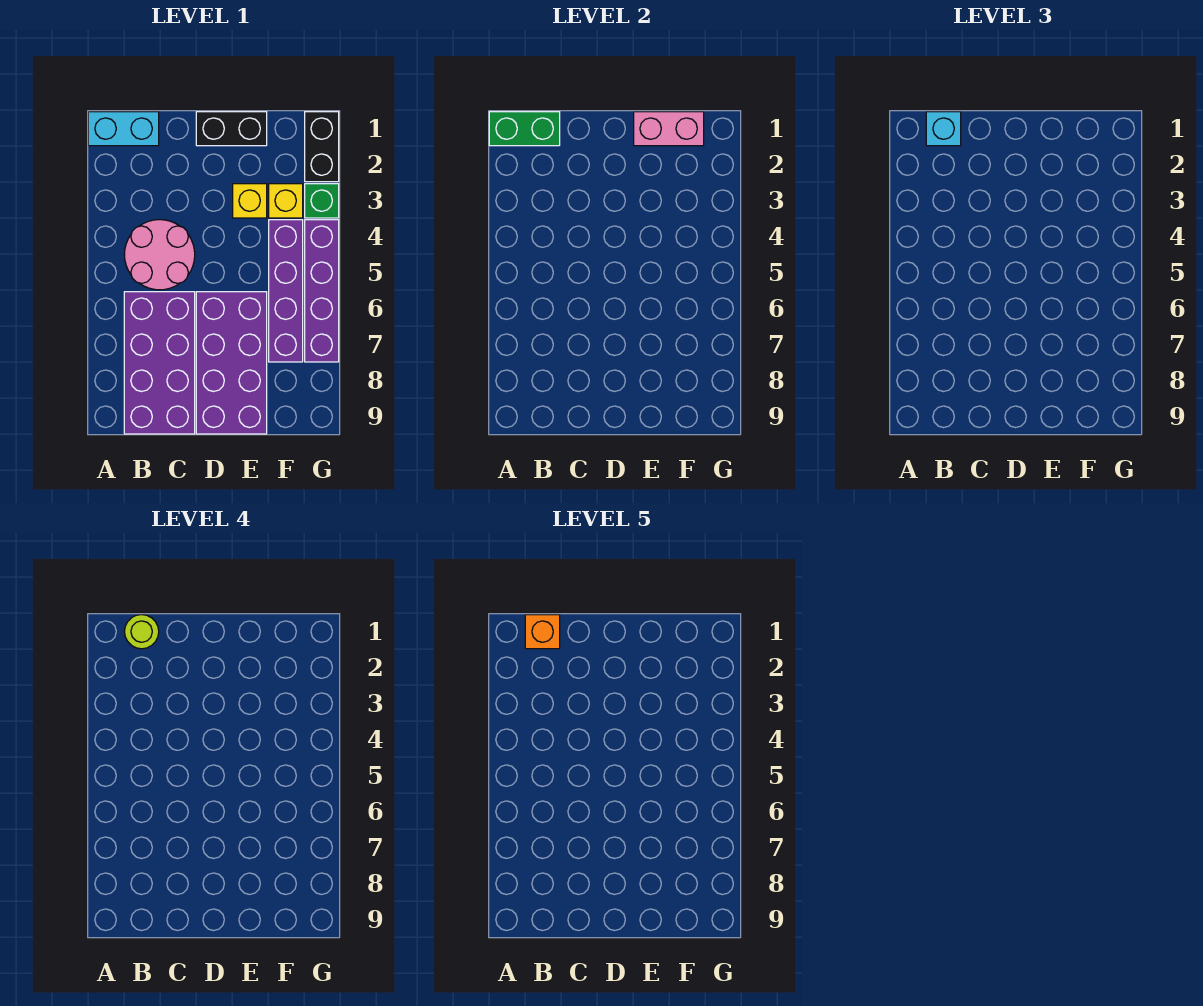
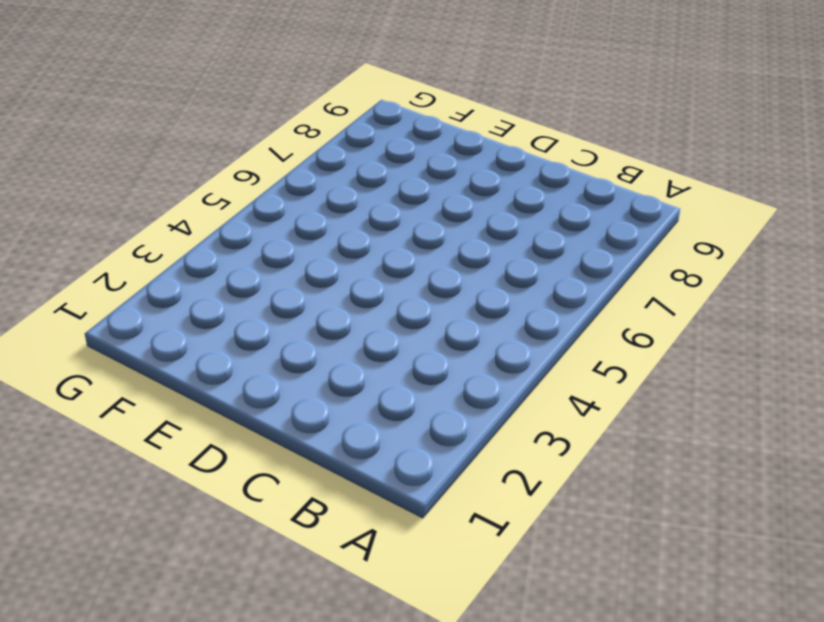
none -> cyan brick A1:B1 level 1
none -> pink round brick B4:C5 level 1
none -> purple brick B6:C9 level 1

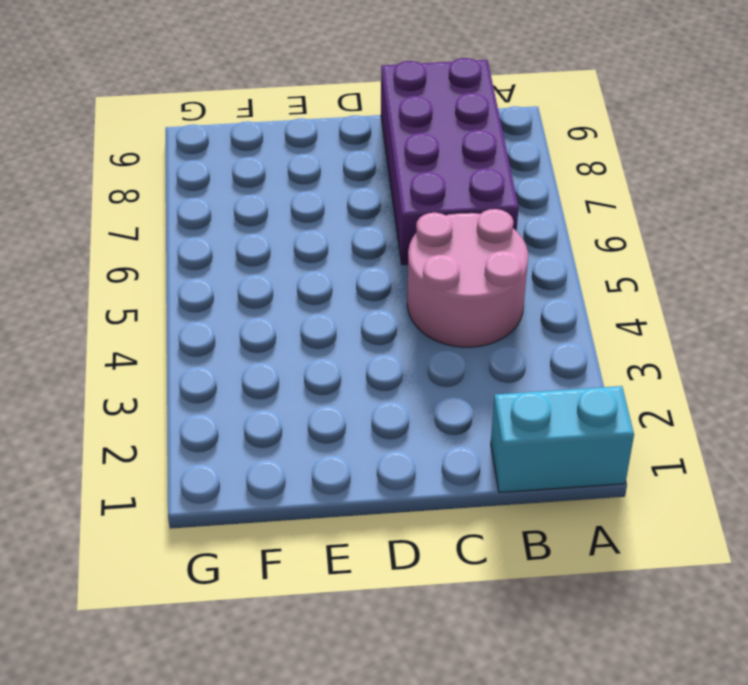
none -> black brick D1:E1 level 1
none -> purple brick D6:E9 level 1
none -> yellow brick E3 level 1

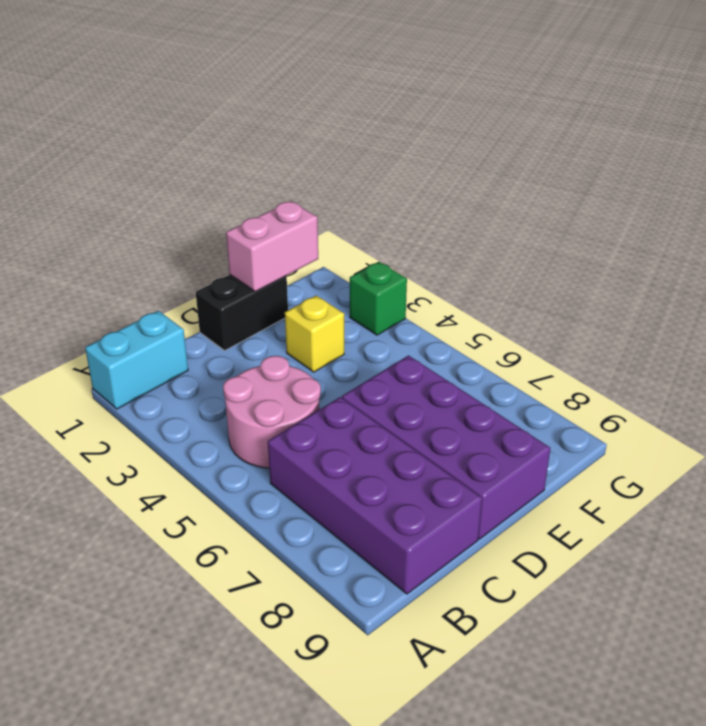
none -> yellow brick F3 level 1
none -> purple brick F4:F7 level 1
none -> black brick G1:G2 level 1

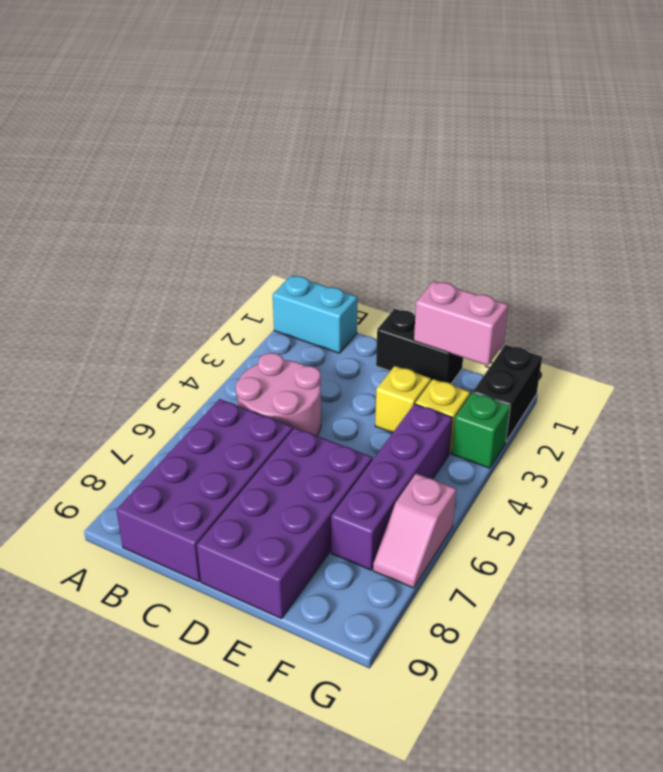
pink slope G6:G7 level 1 top 6 -> purple brick G4:G7 level 1
none -> green brick A1:B1 level 2
none -> cyan brick B1 level 3
none -> lime round brick B1 level 4

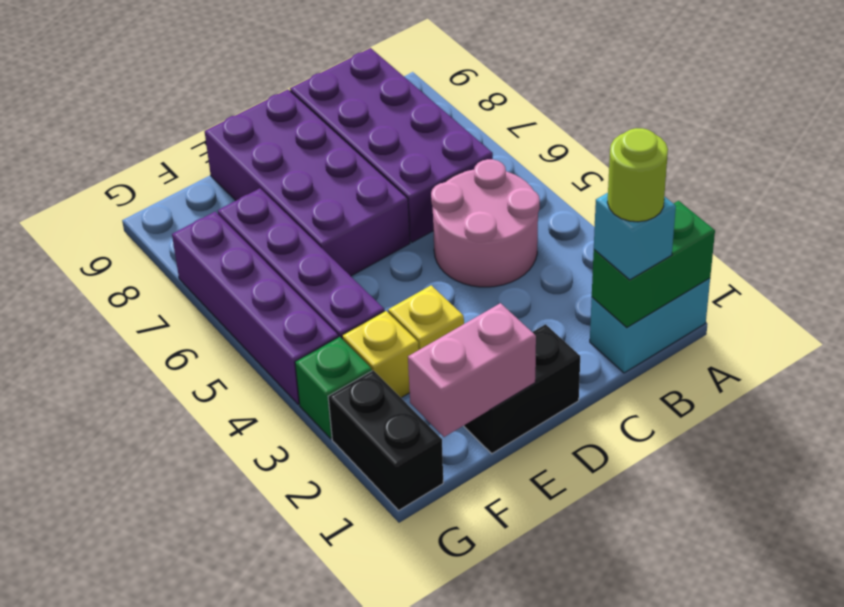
none -> orange brick B1 level 5

